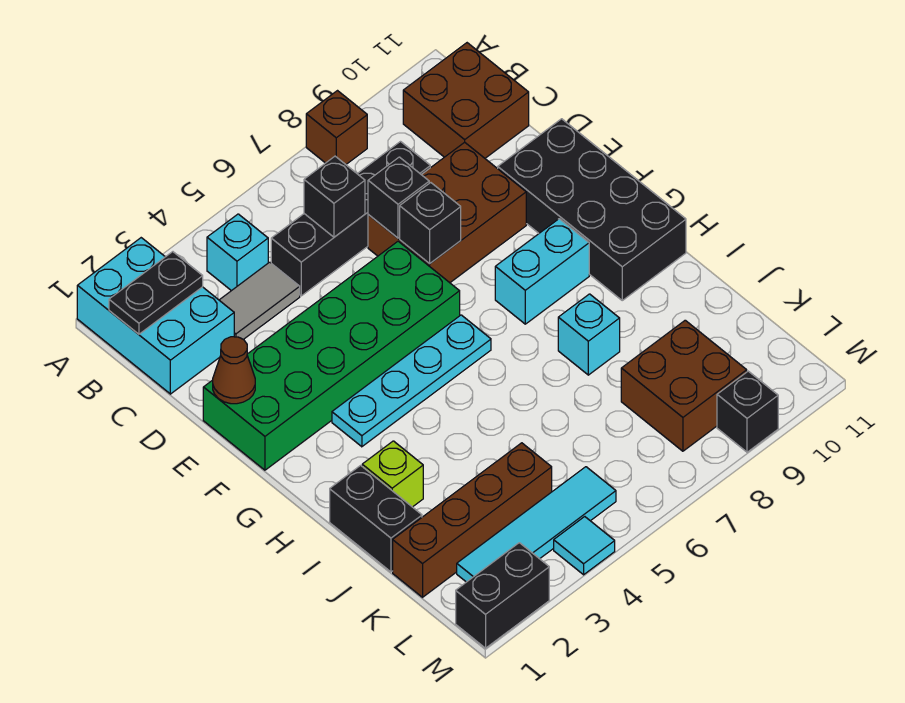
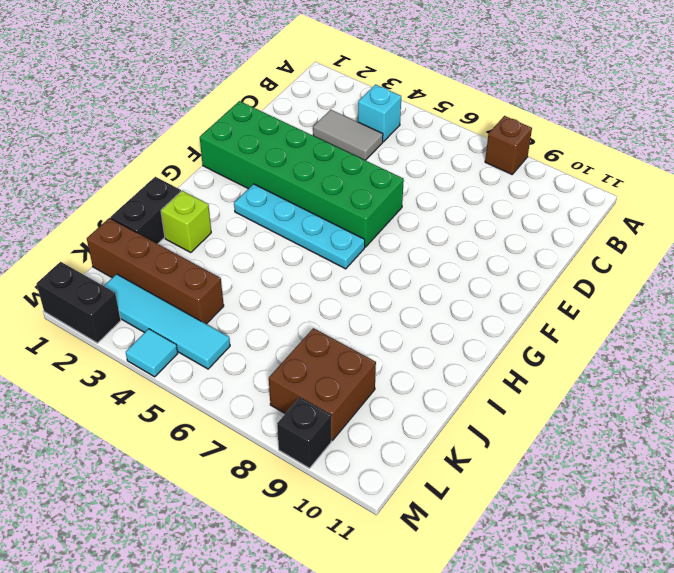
none -> cyan brick A1:C2 level 1
none -> brown brick B10:C11 level 1
none -> black brick C5:C8 level 1

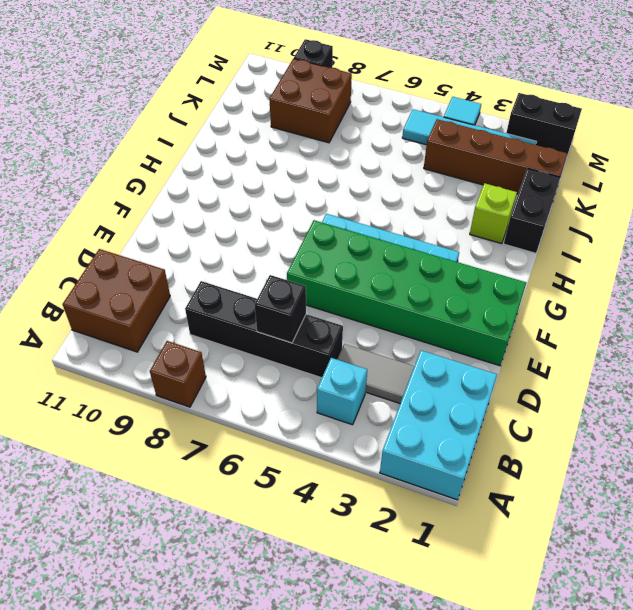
none -> brown brick D7:E9 level 1
none -> black brick E10:H11 level 1
none -> cyan brick G8:G9 level 1

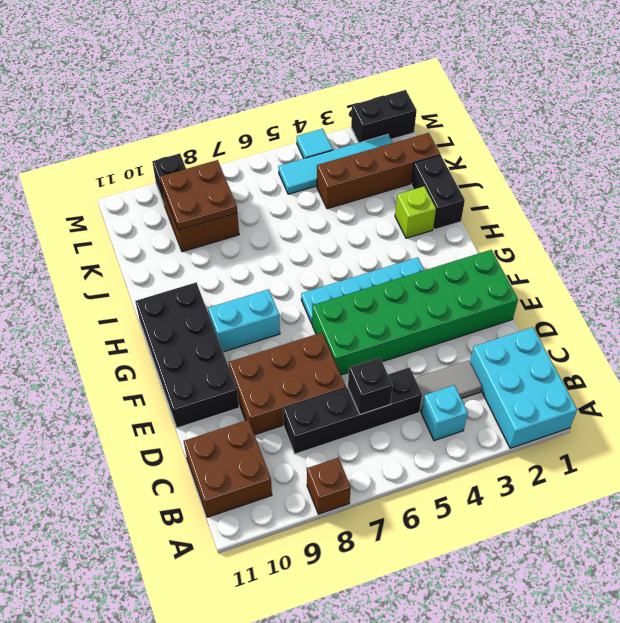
brown plate K8:L9 level 2 -> none
none -> cyan brick I8 level 1
none -> black plate B1:B2 level 2
none -> black brick D7 level 2

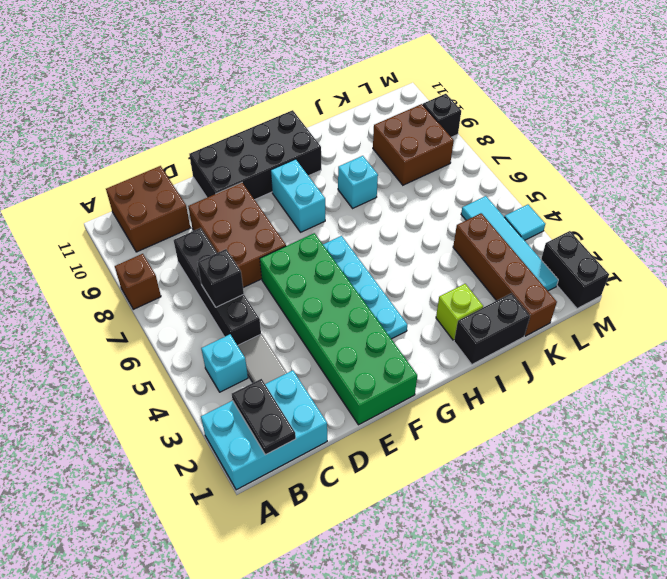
none -> black brick D7 level 2
none -> brown cone E1 level 2
none -> black brick E7 level 2

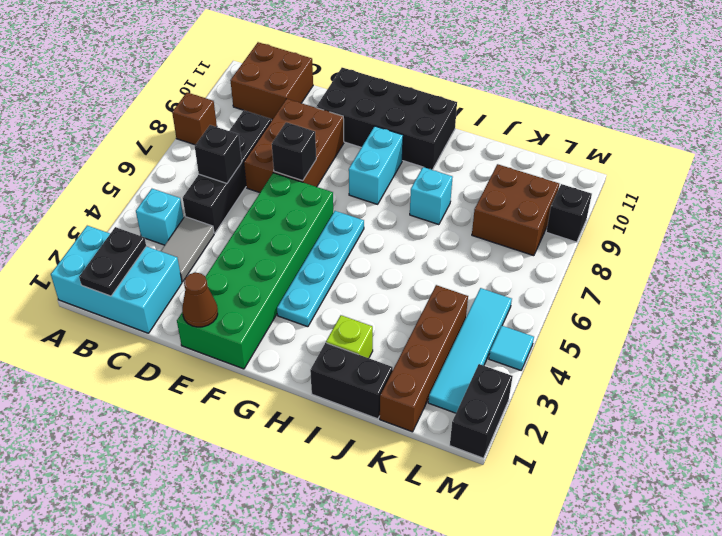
none -> black brick D7 level 2

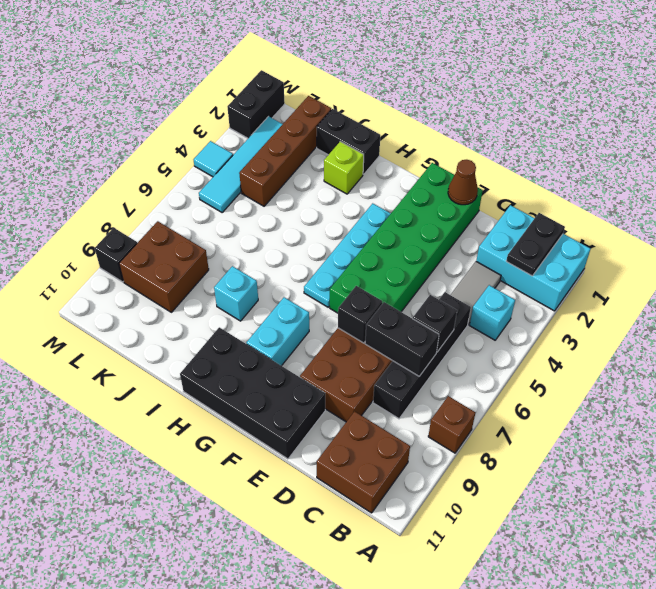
black brick C7:D7 level 2 -> black brick D7 level 2

